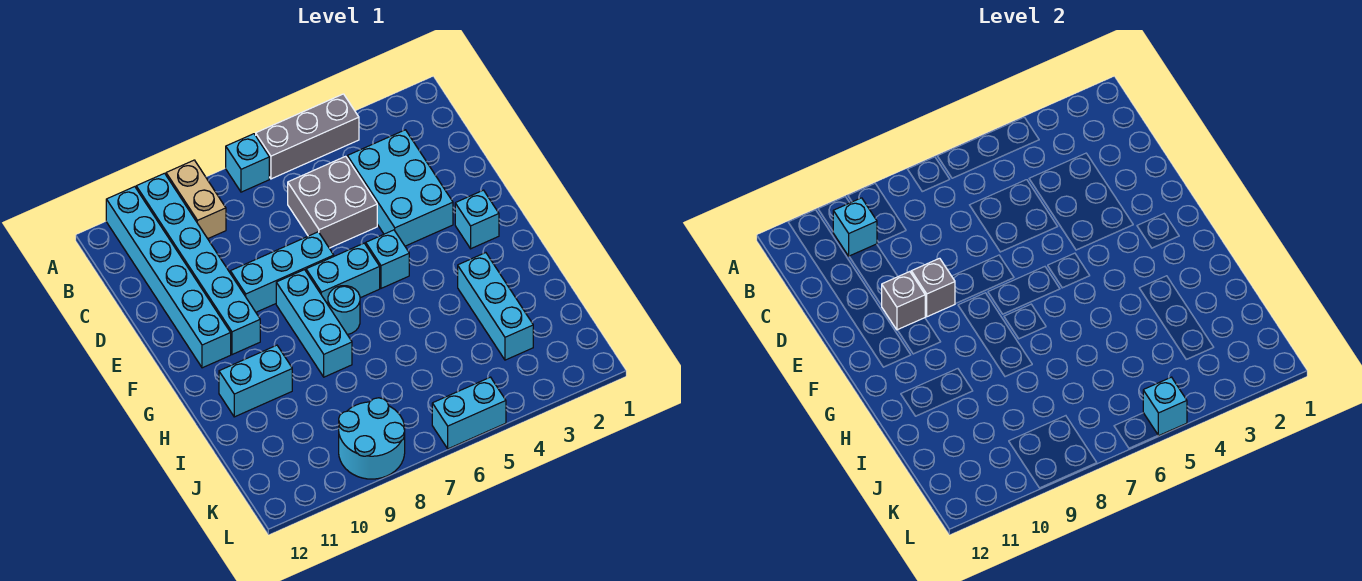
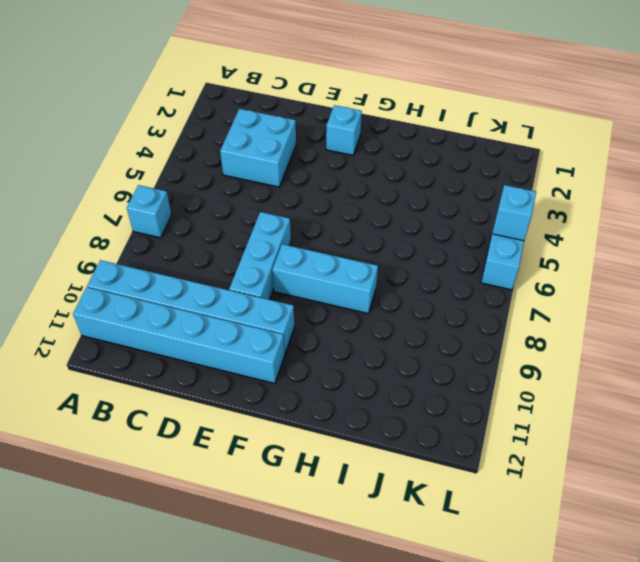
cyan brick C3:D4 level 1 -> cyan brick C3:E4 level 1
none -> grey brick A4:A6 level 1
none -> tan brick A9:B9 level 1
none -> grey brick C5:D6 level 1

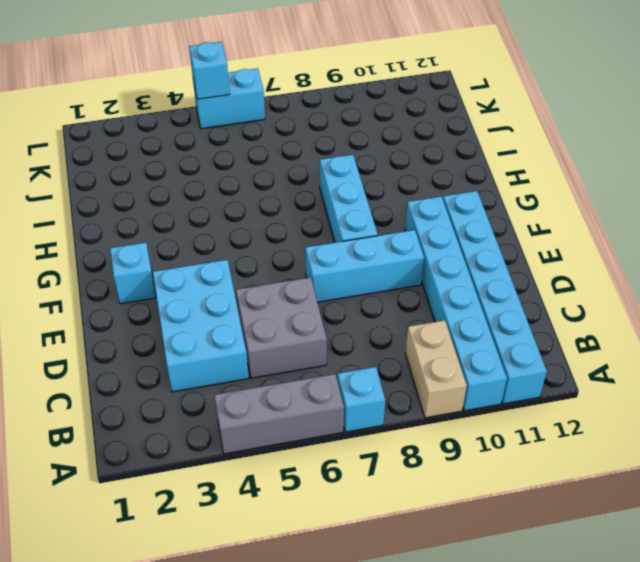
none -> cyan brick F5 level 1
none -> cyan brick F6:F7 level 1
none -> cyan round brick G7 level 1

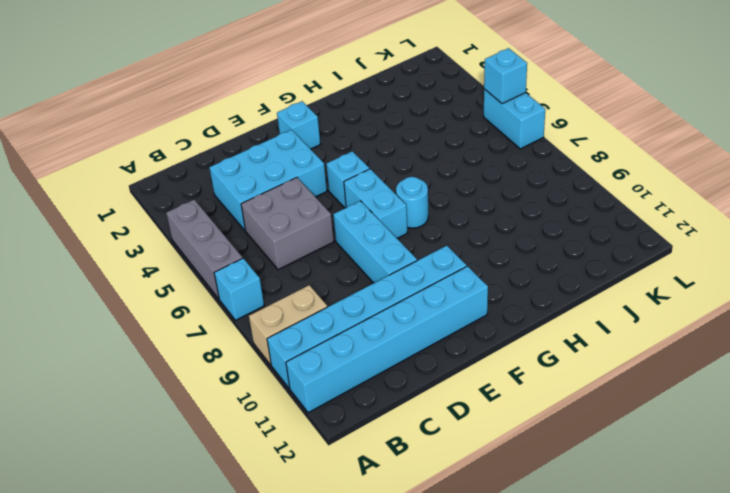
none -> cyan brick F8:H8 level 1
none -> cyan brick H3:J3 level 1
none -> cyan brick H10:H11 level 1

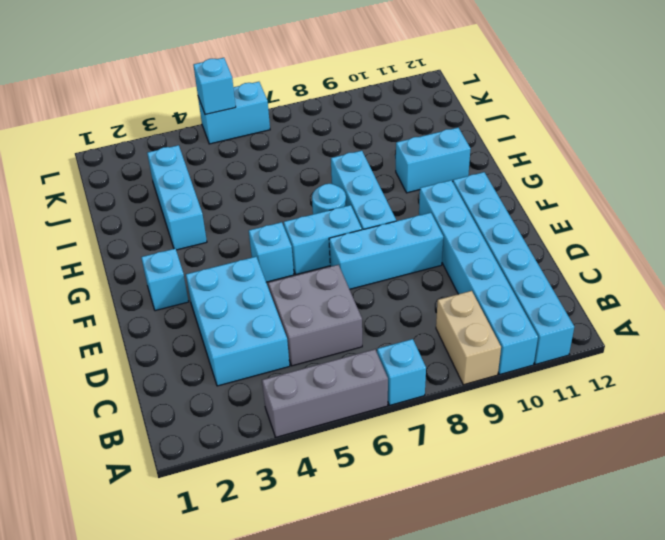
none -> cyan round brick K8:L9 level 1
none -> cyan brick B10 level 2
none -> grey brick E9 level 2

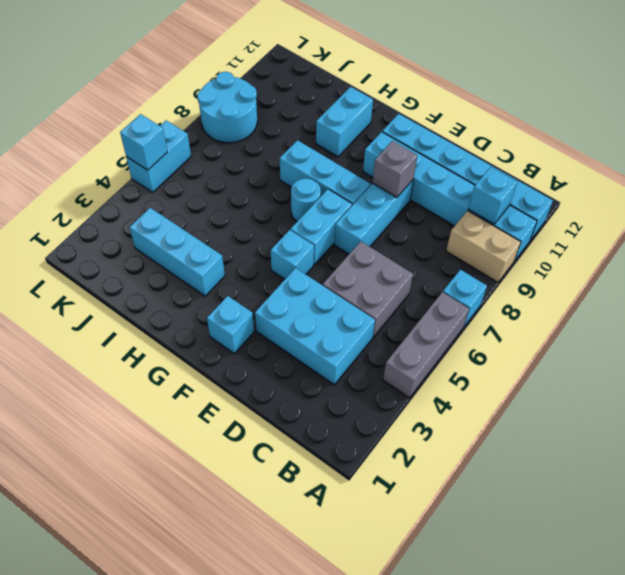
none -> grey brick E10 level 2

